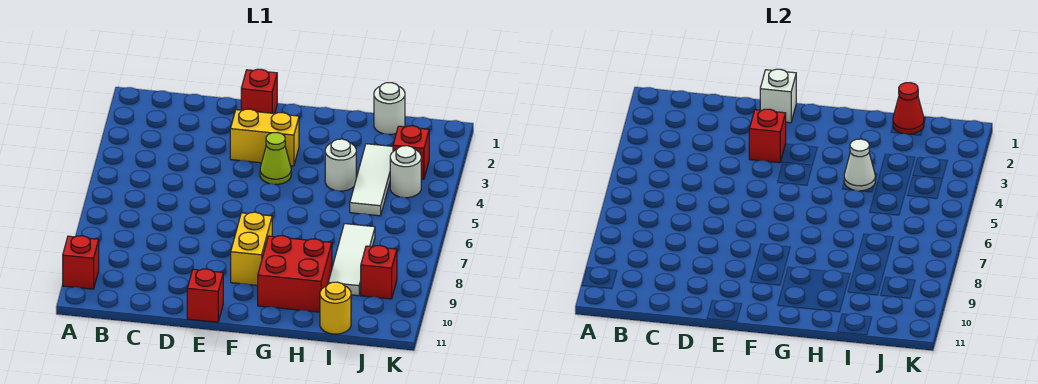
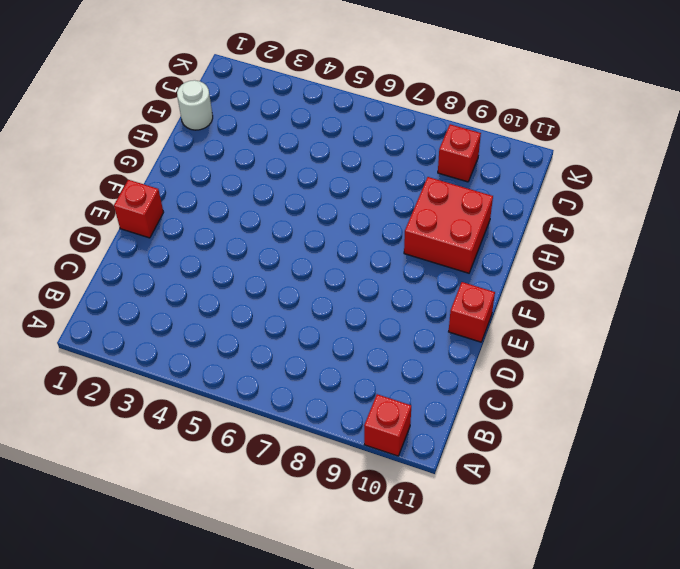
none -> yellow brick E3:F3 level 1
none -> lime cone F4 level 1
none -> yellow brick F8:F9 level 1

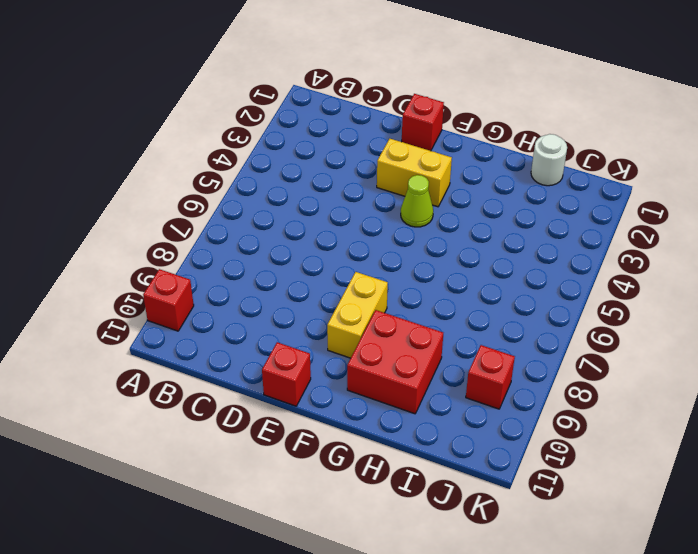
none -> white round brick H4 level 1
none -> white tile I3:I5 level 1
none -> white tile I7:I9 level 1

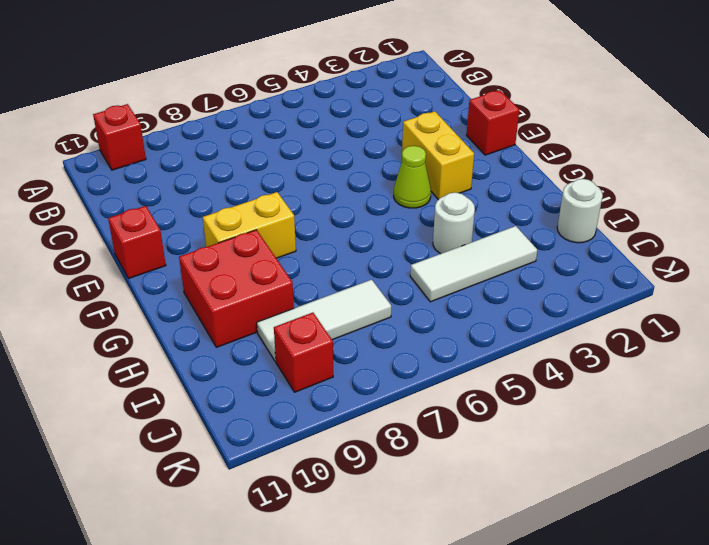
none -> yellow round brick I11 level 1
none -> red brick J3 level 1
none -> white round brick J4 level 1

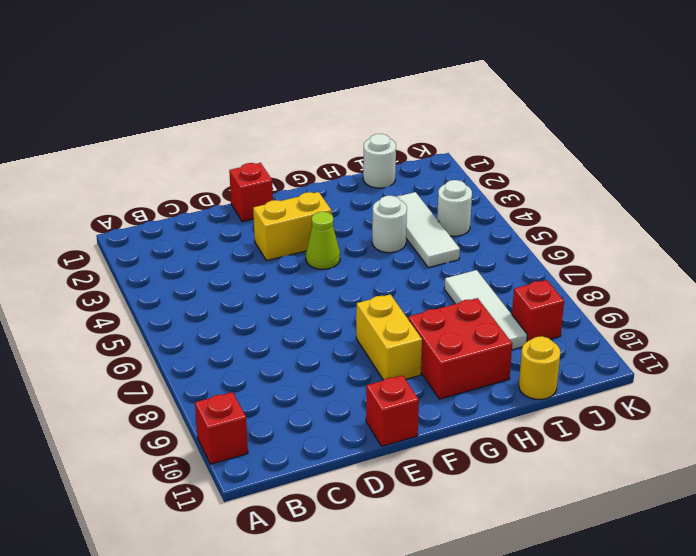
none -> red brick J3 level 1
none -> white brick E1 level 2
none -> red brick E3 level 2

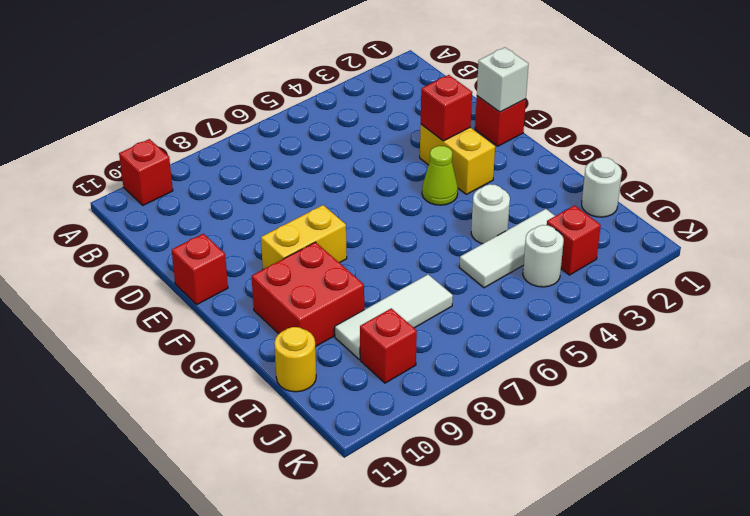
none -> white cone H4 level 2
none -> red cone I1 level 2

